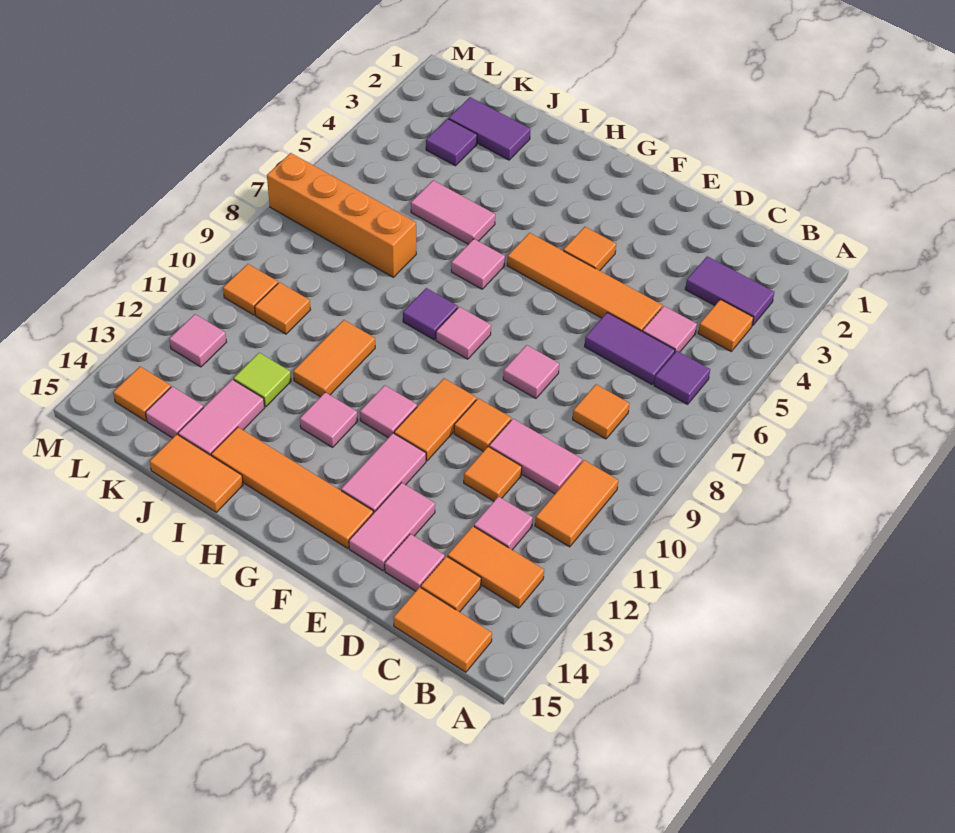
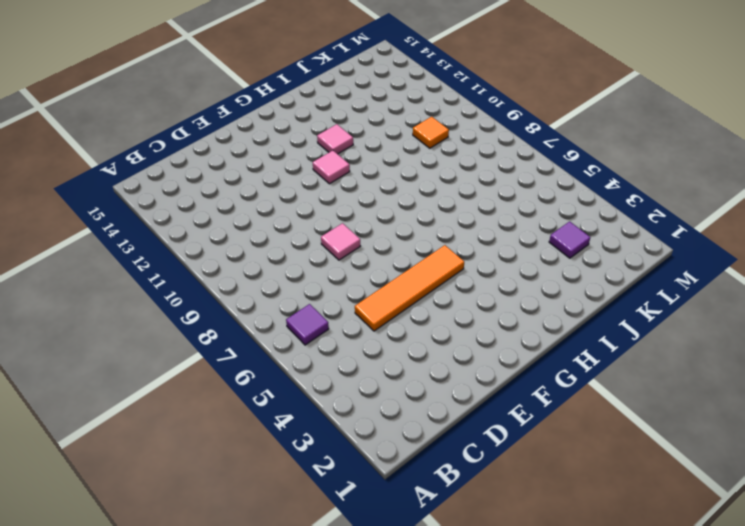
none -> purple tile B3:C3 level 1
none -> orange tile B4 level 1
none -> orange tile B10:B11 level 1
none -> orange tile B13:C13 level 1

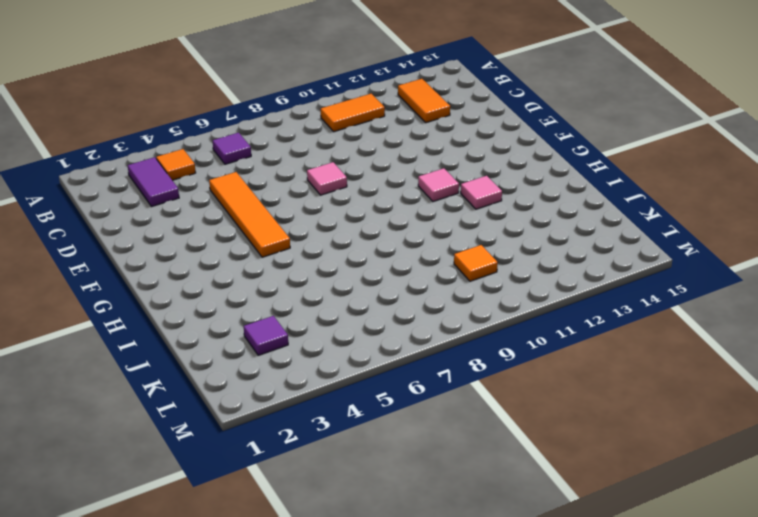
none -> orange tile B15:C15 level 1
none -> pink tile C5 level 1
none -> purple tile C6:D6 level 1
none -> orange tile C8 level 1

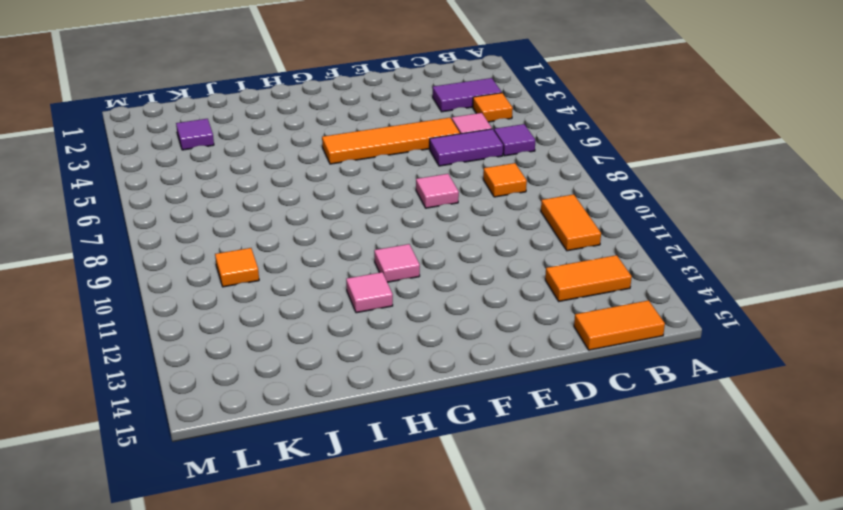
none -> pink tile C10:D10 level 1
none -> pink tile C12 level 1
none -> orange tile C14 level 1
none -> orange tile D11 level 1

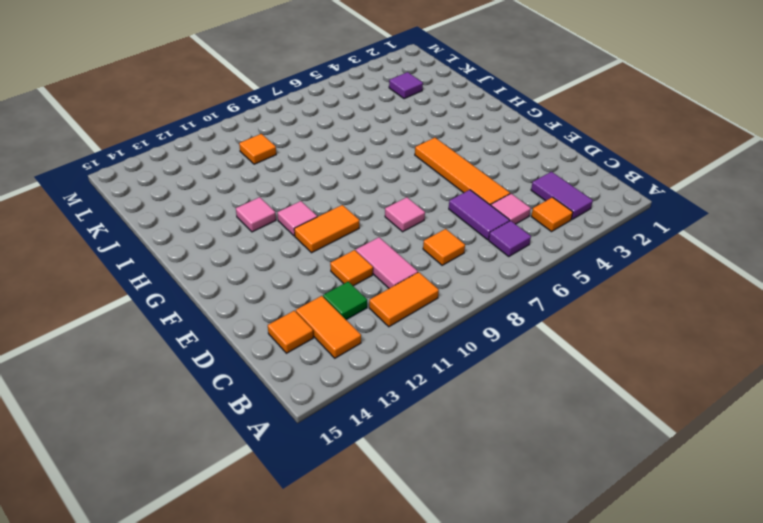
green tile C12 level 1 -> pink tile C12 level 1
none -> orange tile B15:C15 level 1
none -> pink tile D14 level 1
none -> orange tile E10 level 1
none -> pink tile E13:E14 level 1

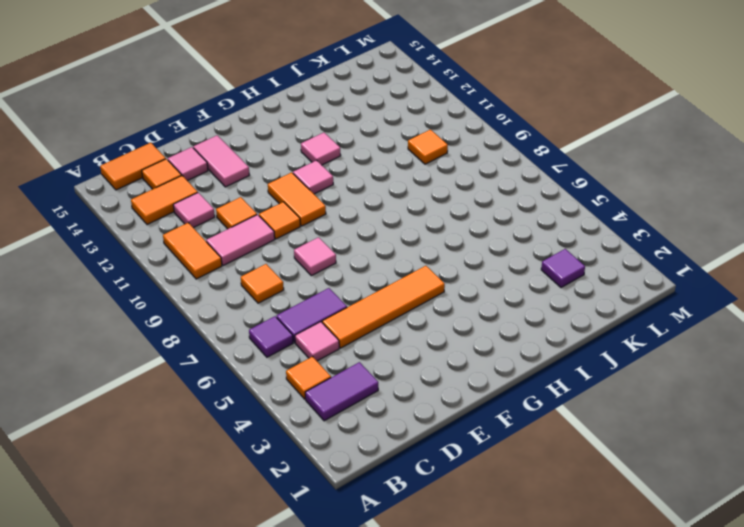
none -> orange tile F4 level 1
none -> pink tile F12:F13 level 1
none -> orange tile F14:I14 level 1
none -> pink tile G8 level 1

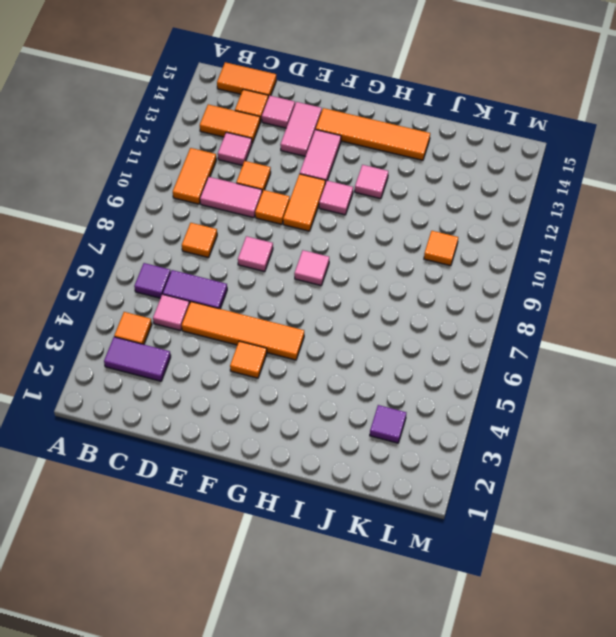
none -> pink tile H6 level 1
none -> purple tile H8 level 1
none -> pink tile I5:J5 level 1
none -> orange tile I10:I11 level 1

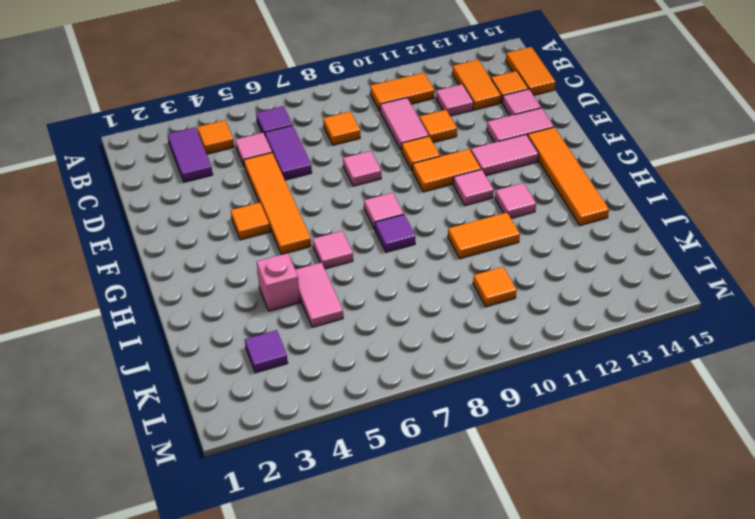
pink brick I4 level 1 -> none
none -> orange tile I15:J15 level 1
none -> purple tile J2:K2 level 1
none -> orange brick J7:M7 level 1
none -> lime tile J12 level 1

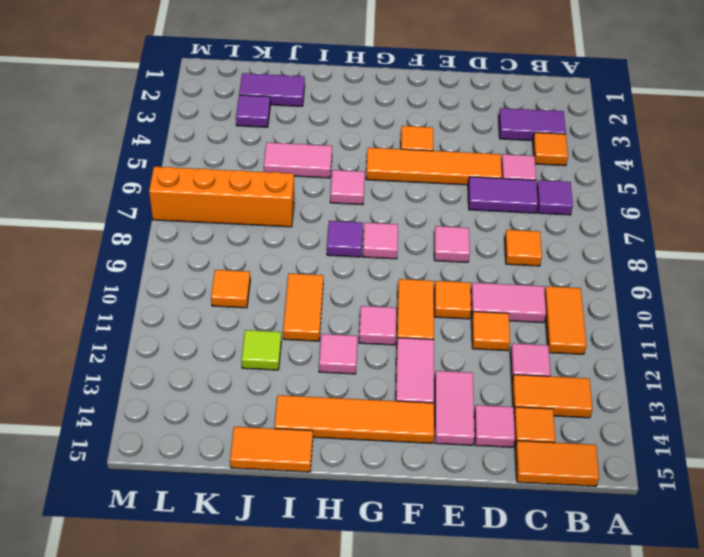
none -> pink tile J13:J14 level 1
none -> pink tile K14 level 1
none -> orange tile L10 level 1
none -> pink tile L12 level 1

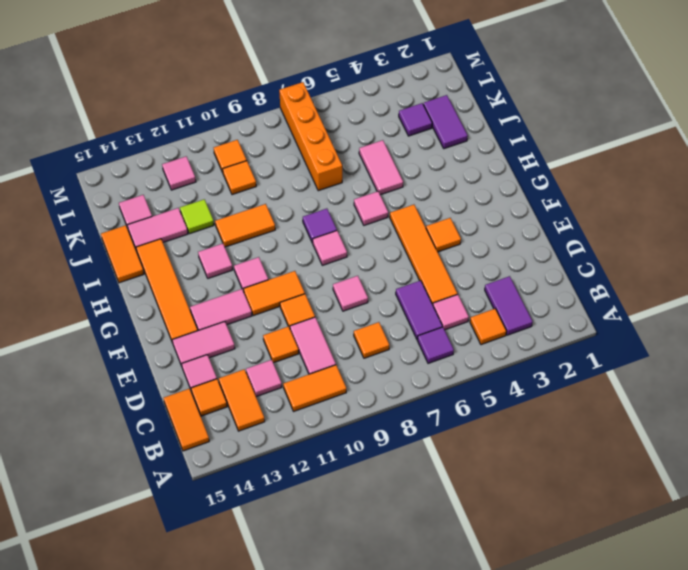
none -> orange tile L14 level 1

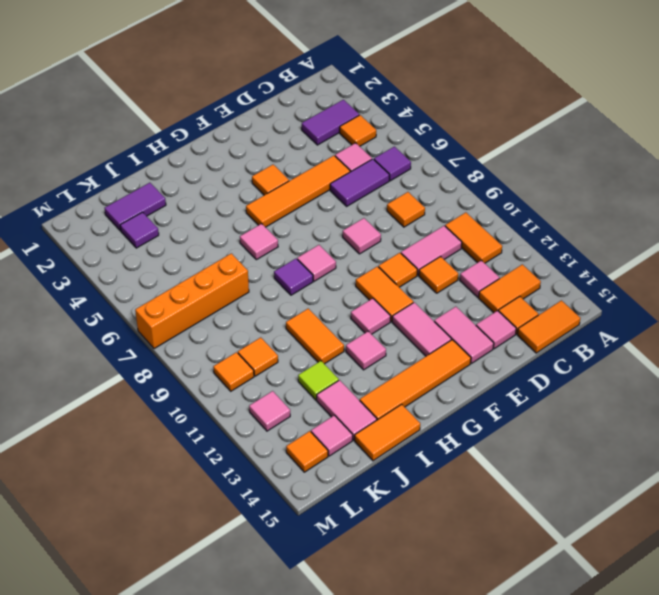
none -> pink tile I5:J5 level 1

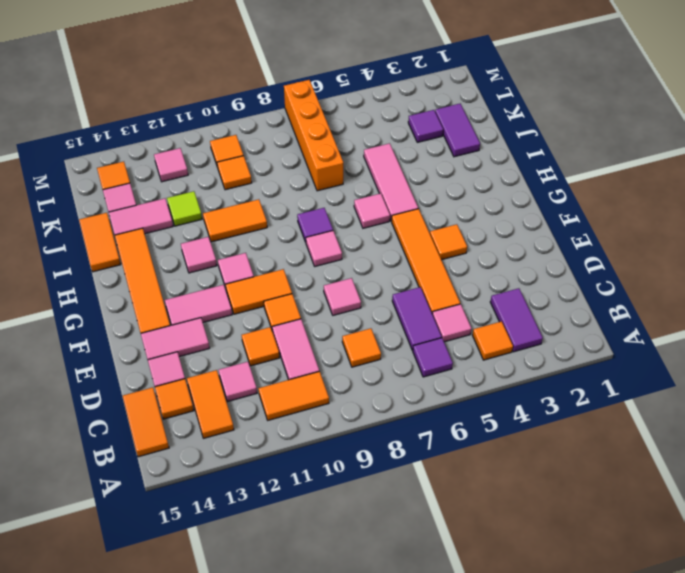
pink tile H5:J5 level 1 -> pink tile I5:J5 level 1

